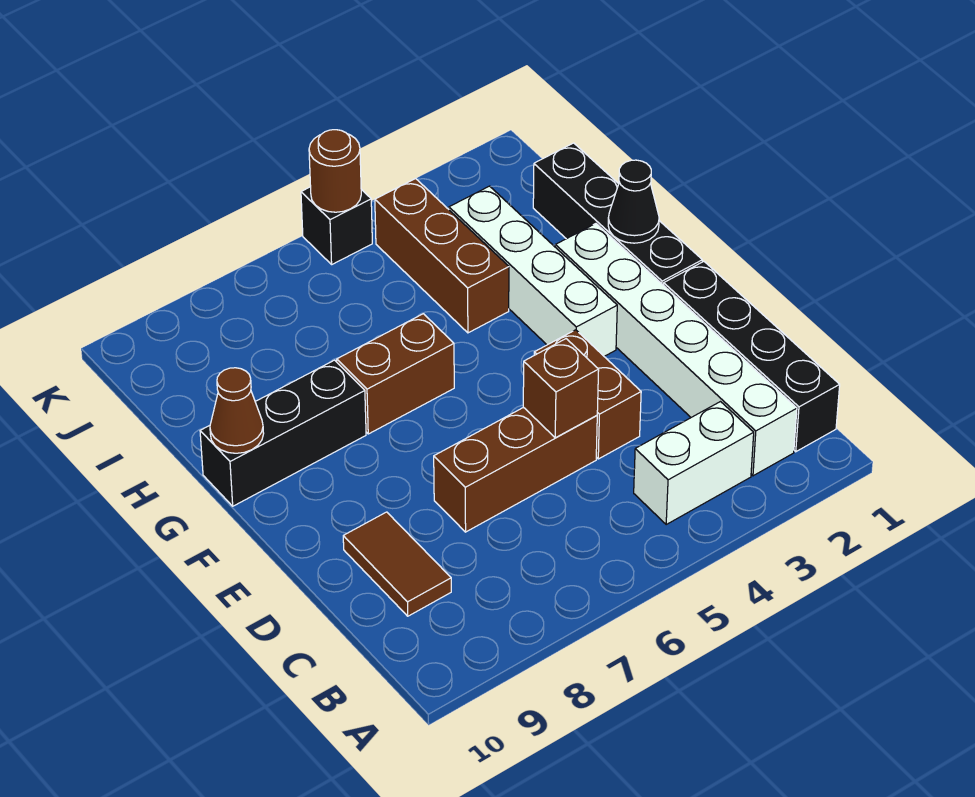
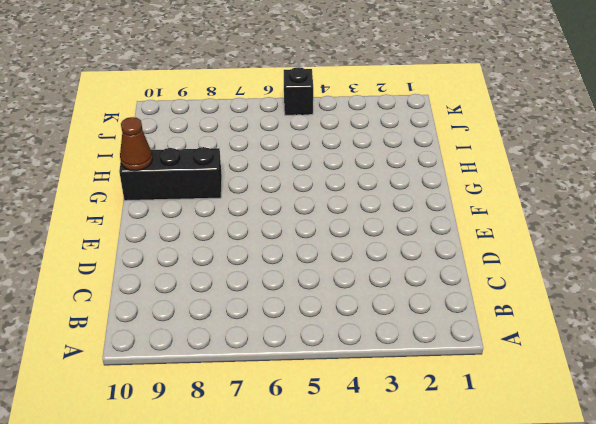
none -> black brick B1:E1 level 1
none -> white brick B2:G2 level 1
none -> white brick B3:B4 level 1

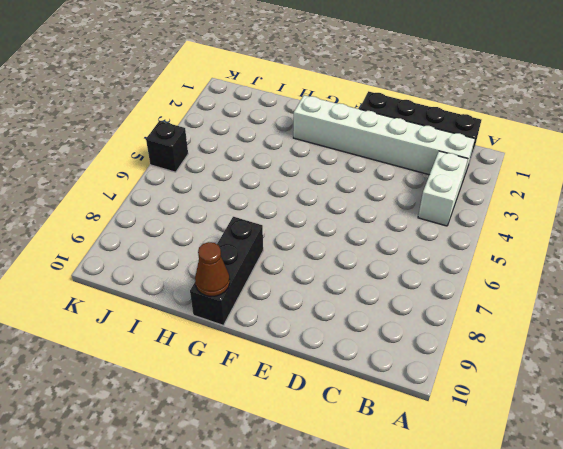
none -> brown tile C9:D9 level 1
none -> brown brick D4:E4 level 1
none -> brown brick D5:D7 level 1

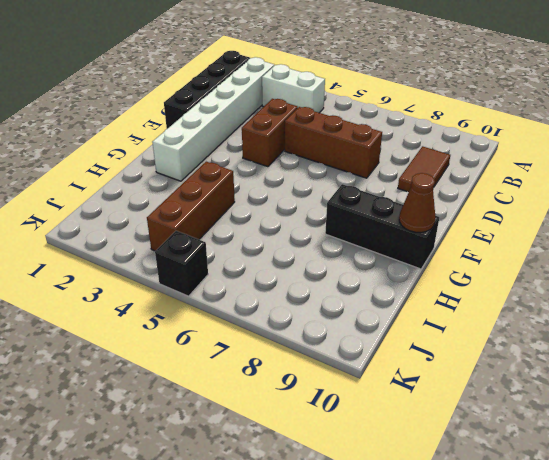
none -> black brick F1:I1 level 1
none -> white brick F3:I3 level 1
none -> brown brick G6:G7 level 1

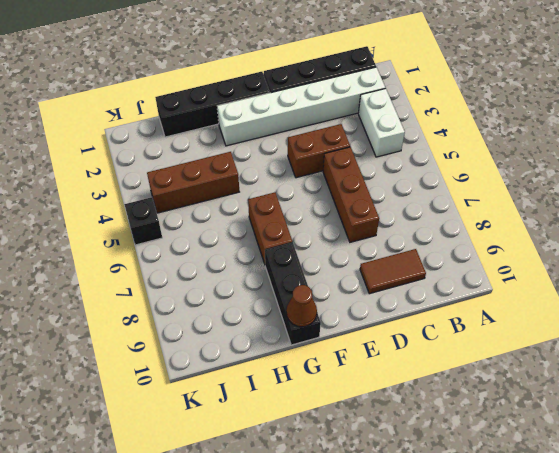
none -> white brick F3:I3 level 1
none -> brown brick D5 level 2
none -> black cone G1 level 2

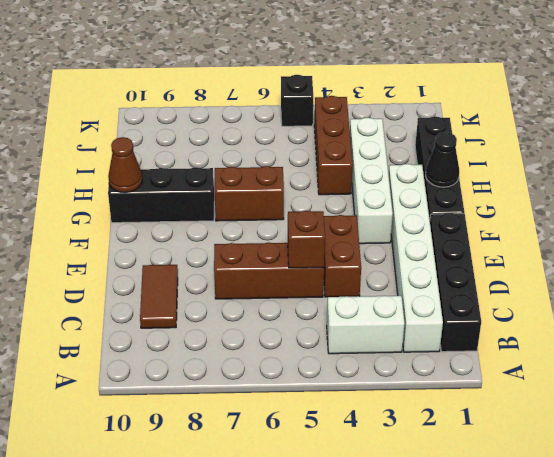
none -> brown round brick K5 level 2

